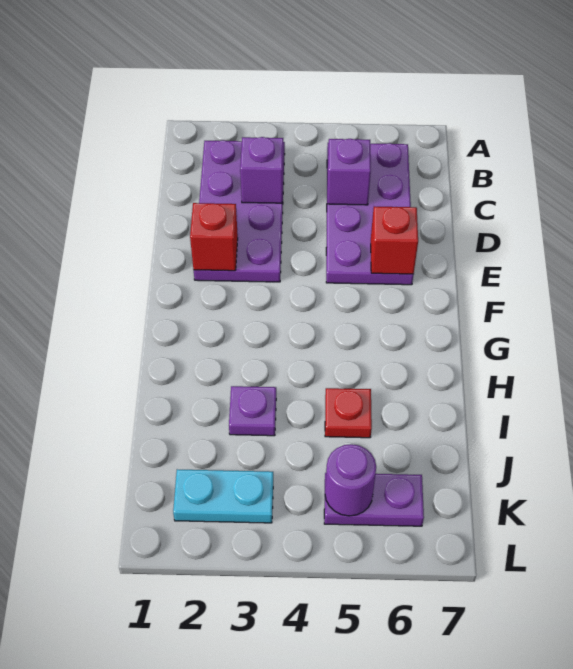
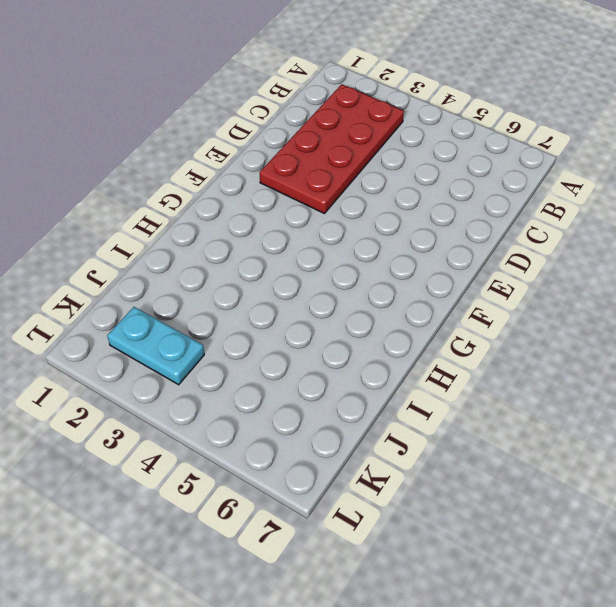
red plate B2:E3 level 1 -> purple plate B2:E3 level 1
none -> purple plate B5:E6 level 1
none -> purple plate I3 level 1

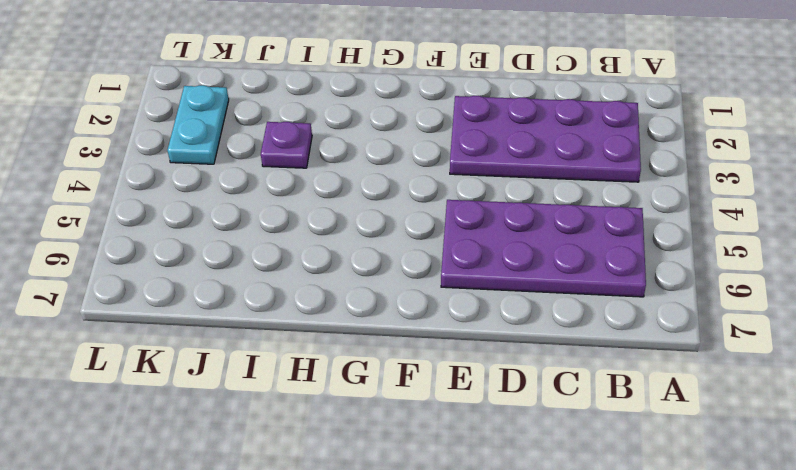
none -> red plate I5 level 1
none -> purple plate K5:K6 level 1

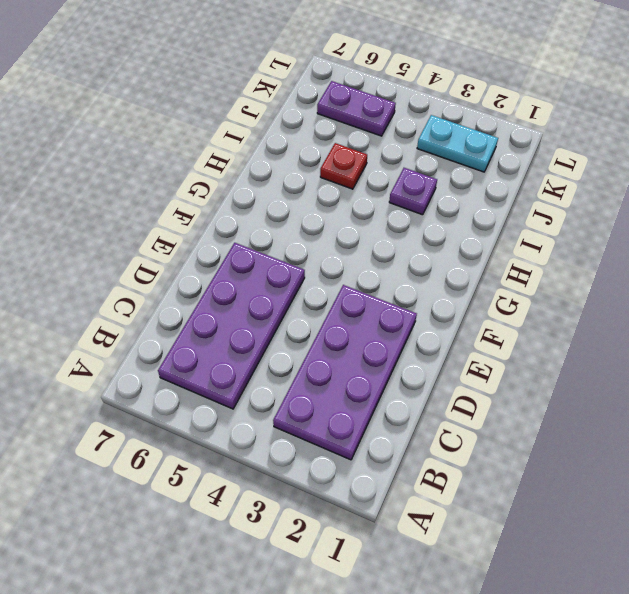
none -> purple brick C3 level 2
none -> purple brick C5 level 2

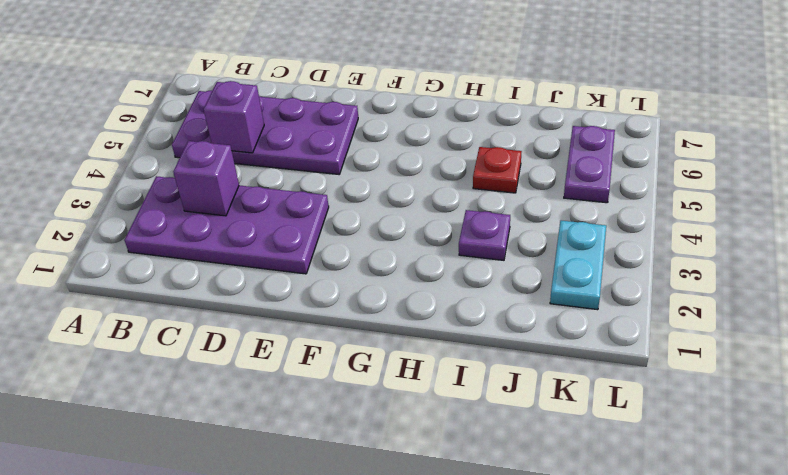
none -> red brick E2 level 2
none -> red brick E6 level 2

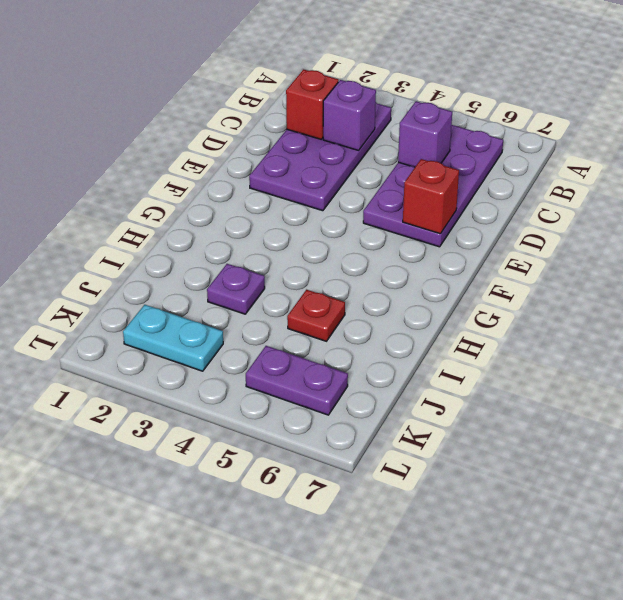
red brick C2 level 2 -> red brick E2 level 2
none -> purple round brick K5 level 2

